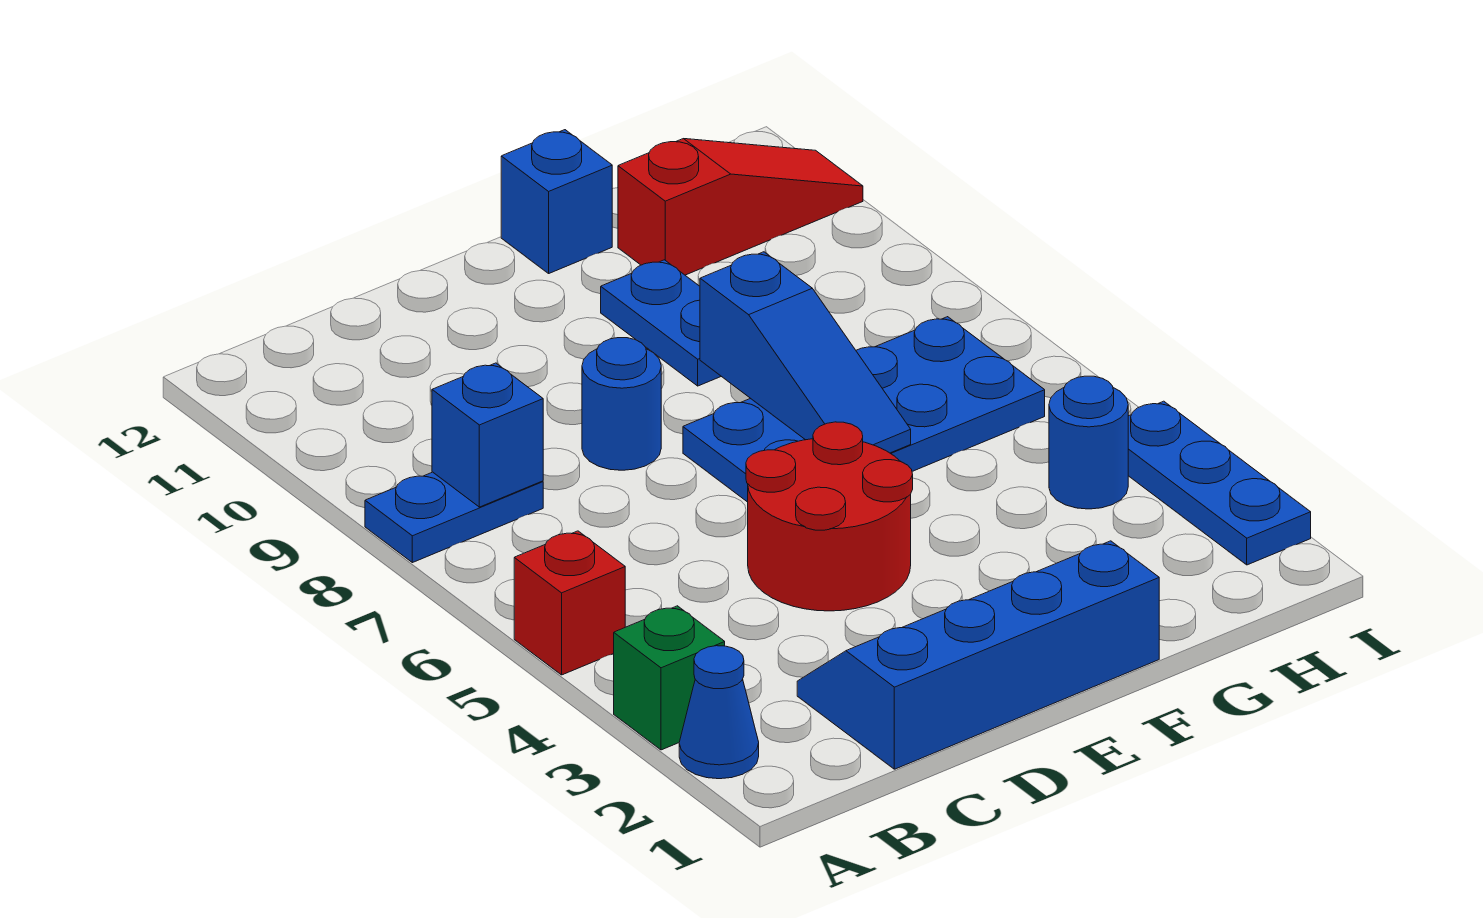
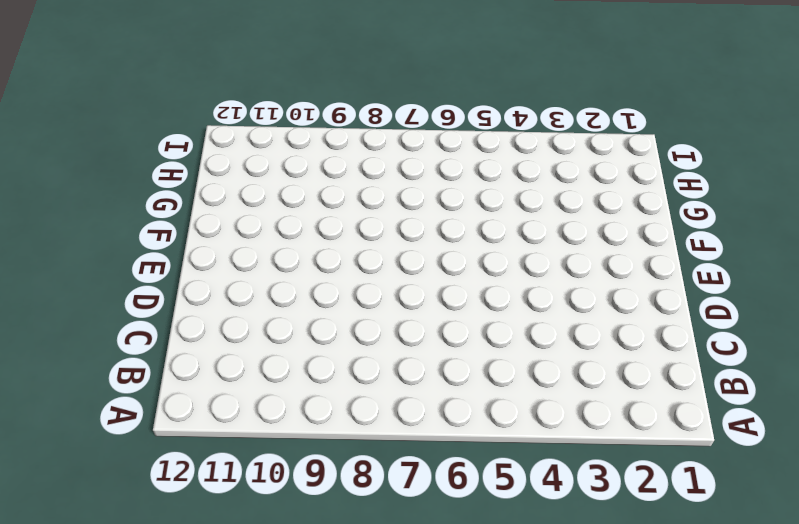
none -> blue cone A2 level 1
none -> green brick A3 level 1
none -> red brick A5 level 1

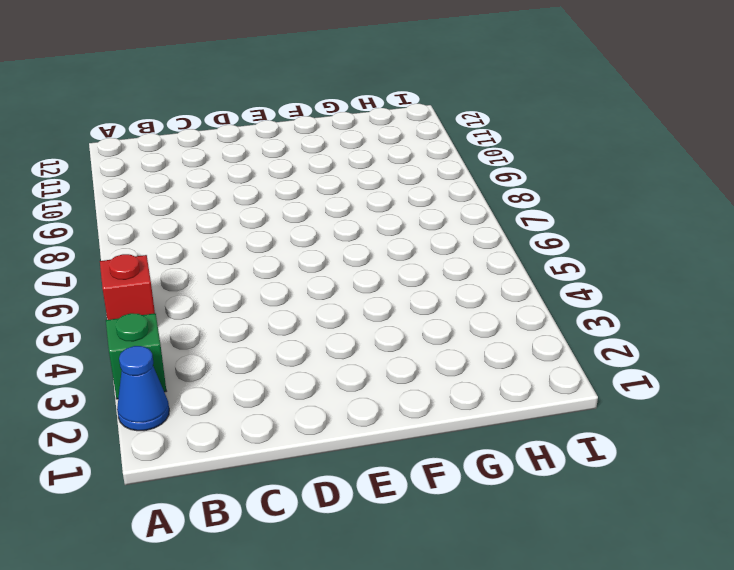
none -> blue plate A8:B8 level 1
none -> blue slope C1:F2 level 1 top 1
none -> red round brick D4:E5 level 1

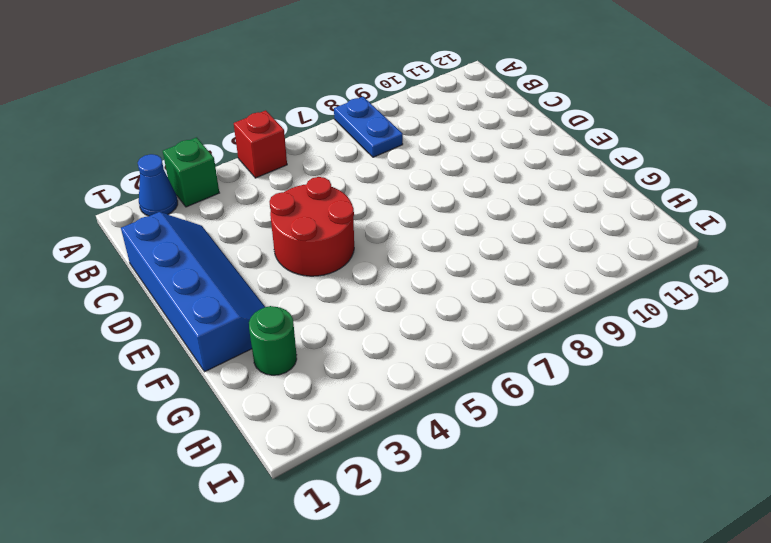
green round brick G2 level 1 -> none
none -> blue round brick D8 level 1
none -> blue plate E6:H7 level 1
none -> blue plate F9:F10 level 1

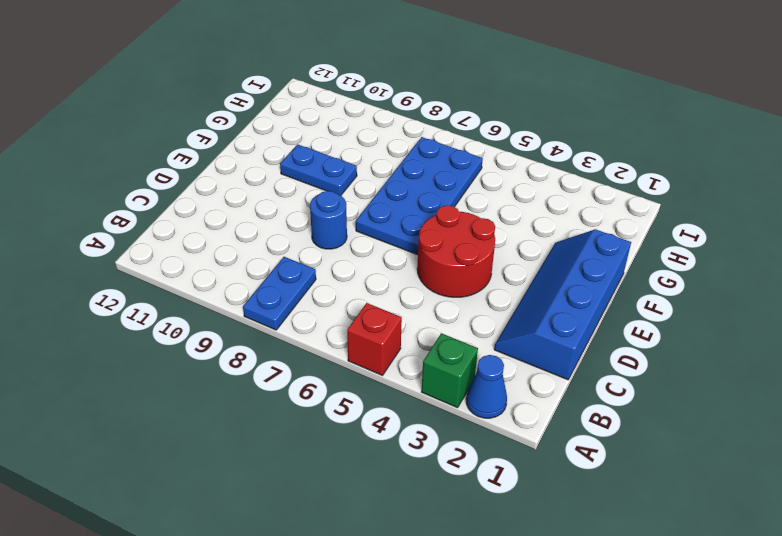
none -> blue brick F12 level 1
none -> red slope G11:I11 level 1 top G
none -> blue round brick H4 level 1

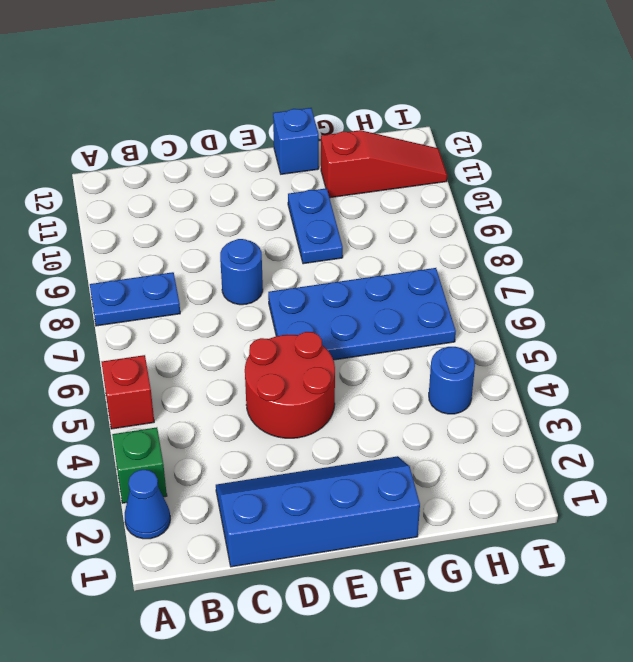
none -> blue plate I2:I4 level 1
none -> blue brick B8 level 2
none -> blue slope F6:F8 level 2 top 8

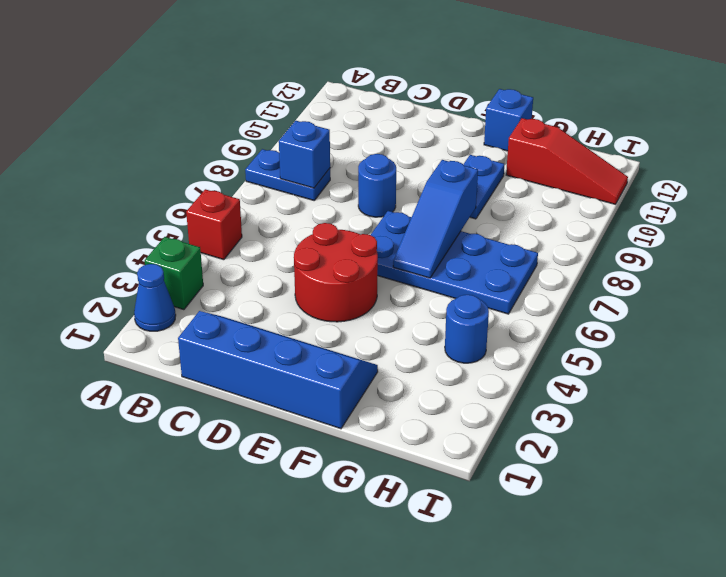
none -> blue plate I2:I4 level 1

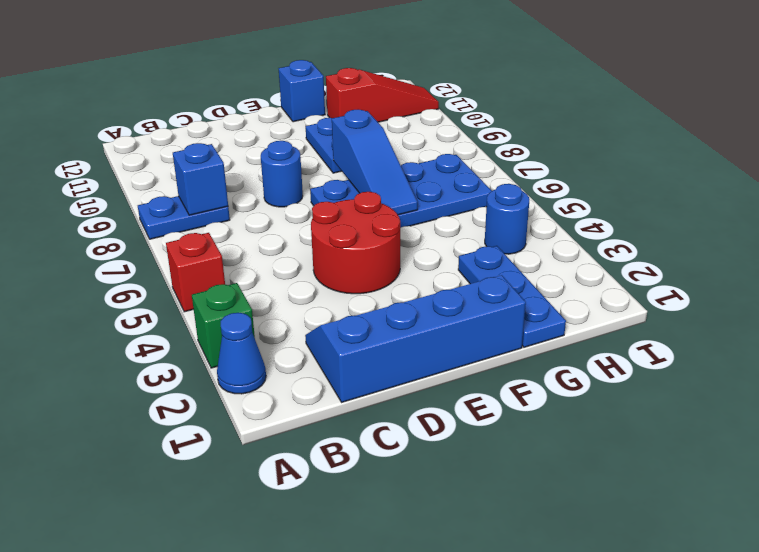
blue plate G1:G3 level 1 -> blue plate I2:I4 level 1

